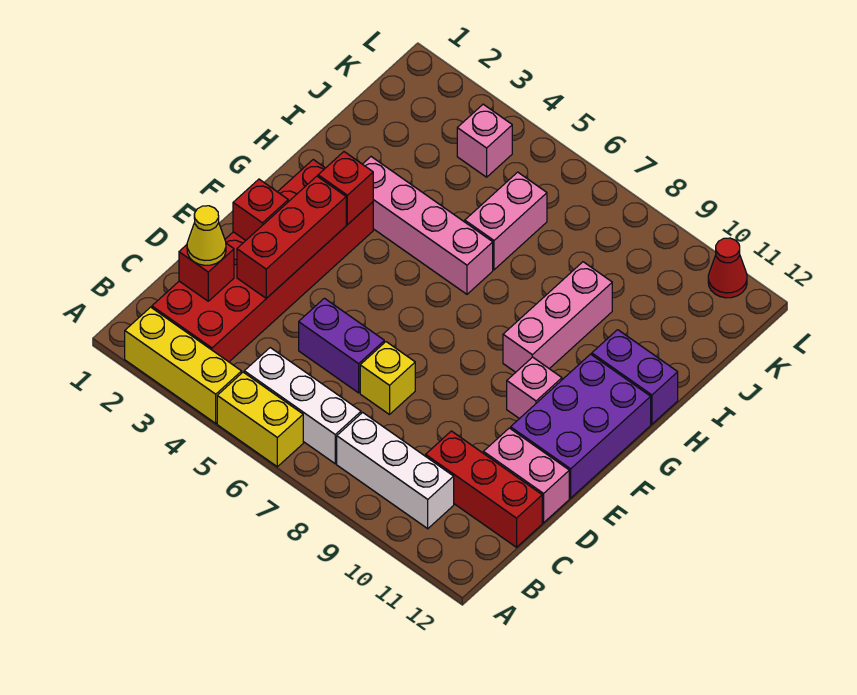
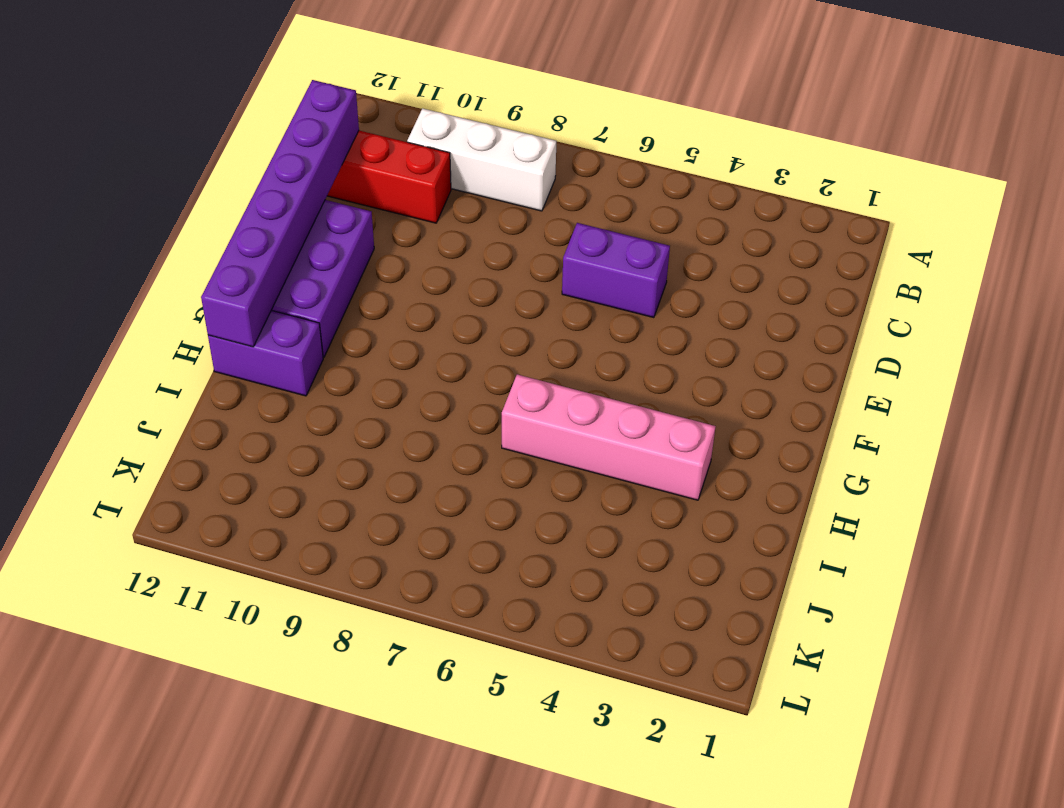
purple brick C12:H12 level 2 -> none
none -> yellow brick A2:A4 level 1
none -> yellow brick A5:A6 level 1
none -> red brick B2:G3 level 1

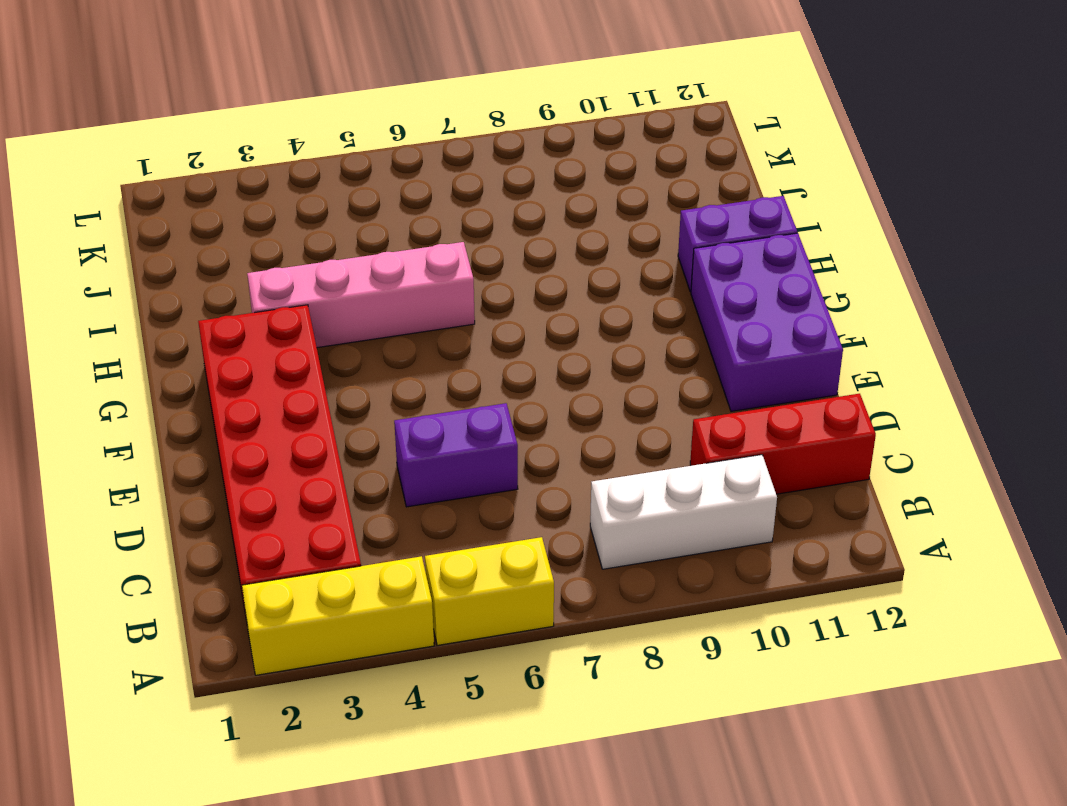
none -> white brick B5:B7 level 1
none -> yellow brick D7 level 1
none -> pink brick D11:D12 level 1

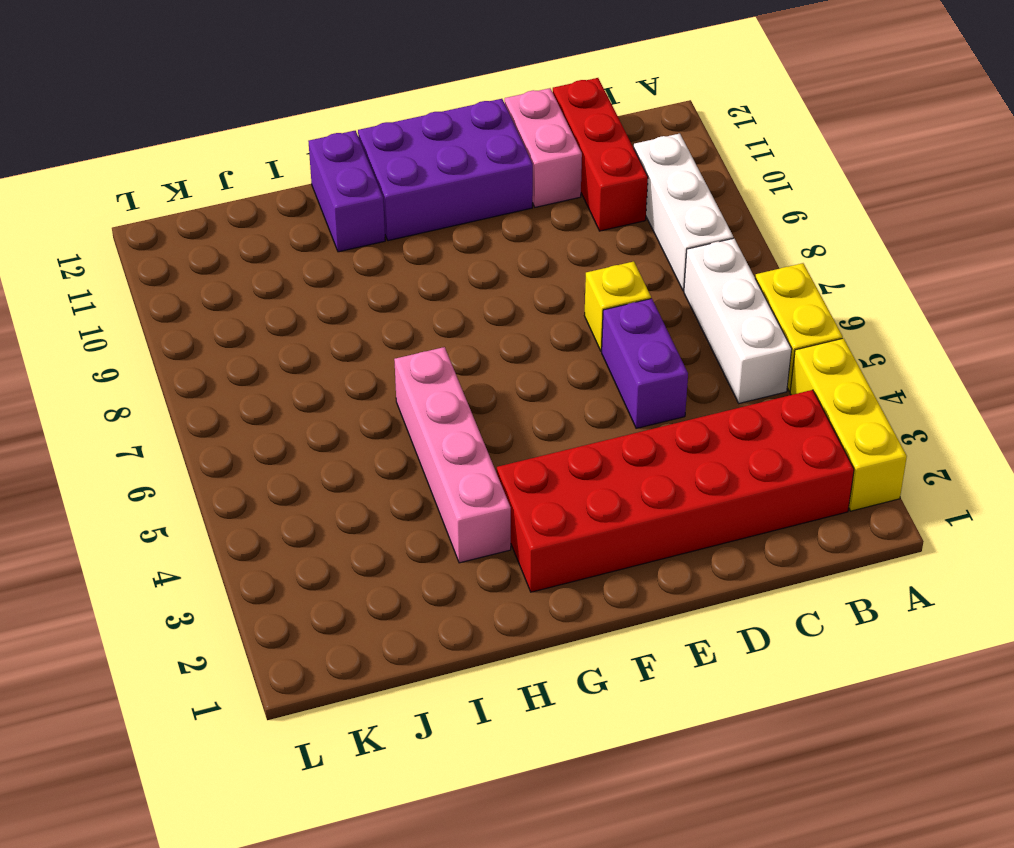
none -> pink brick F10 level 1
none -> pink brick G9:I9 level 1
none -> pink brick I6:J6 level 1

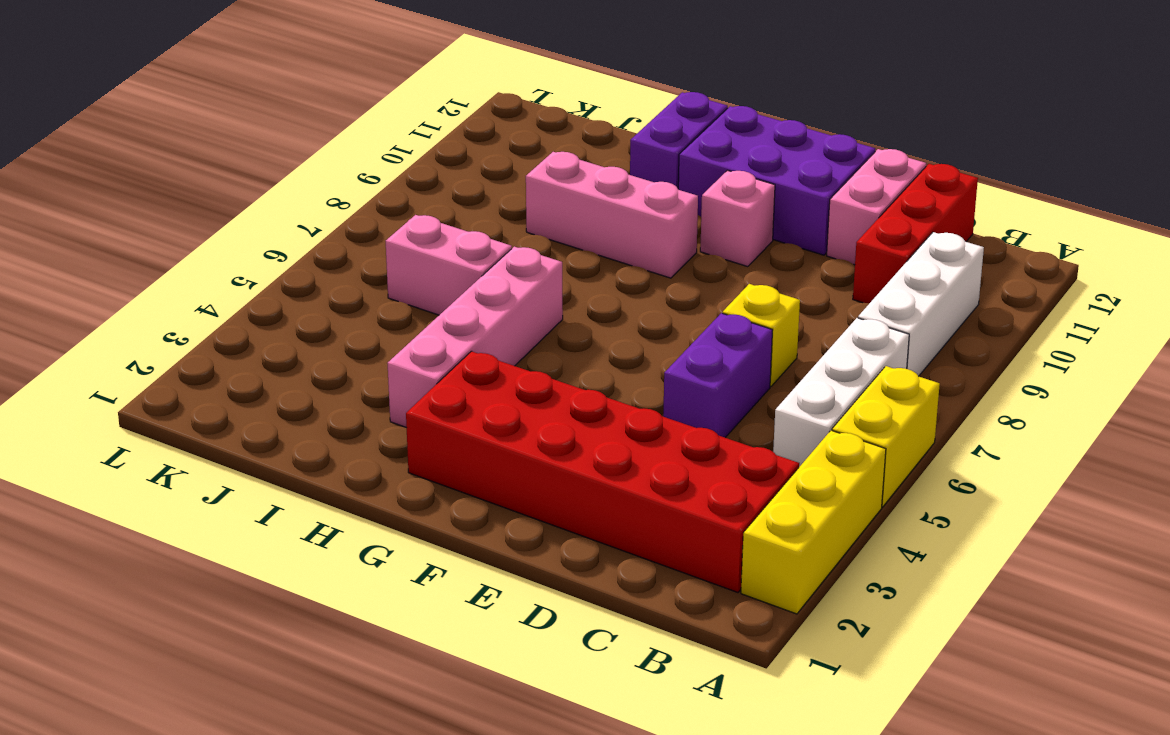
none -> pink brick K4 level 1
none -> red cone L11 level 1
none -> red brick C2 level 2

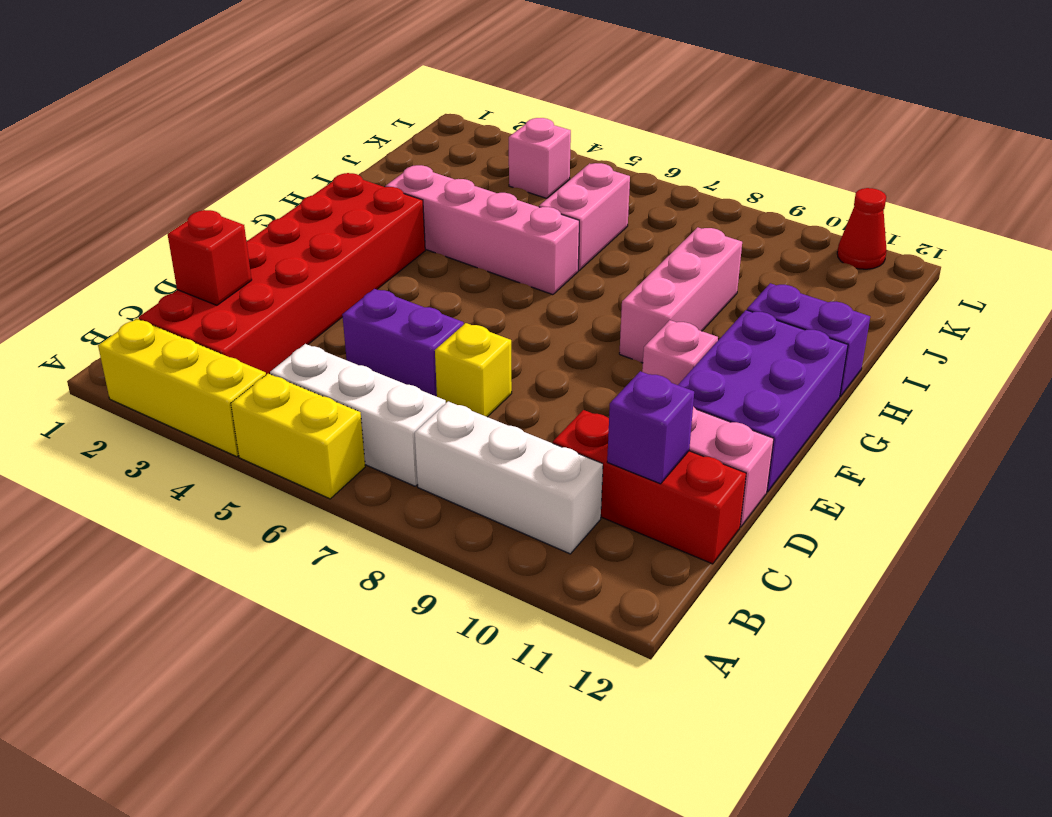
purple brick C11 level 2 -> none
none -> red brick D3:F3 level 2
none -> red brick E2 level 2
none -> red brick G3 level 2

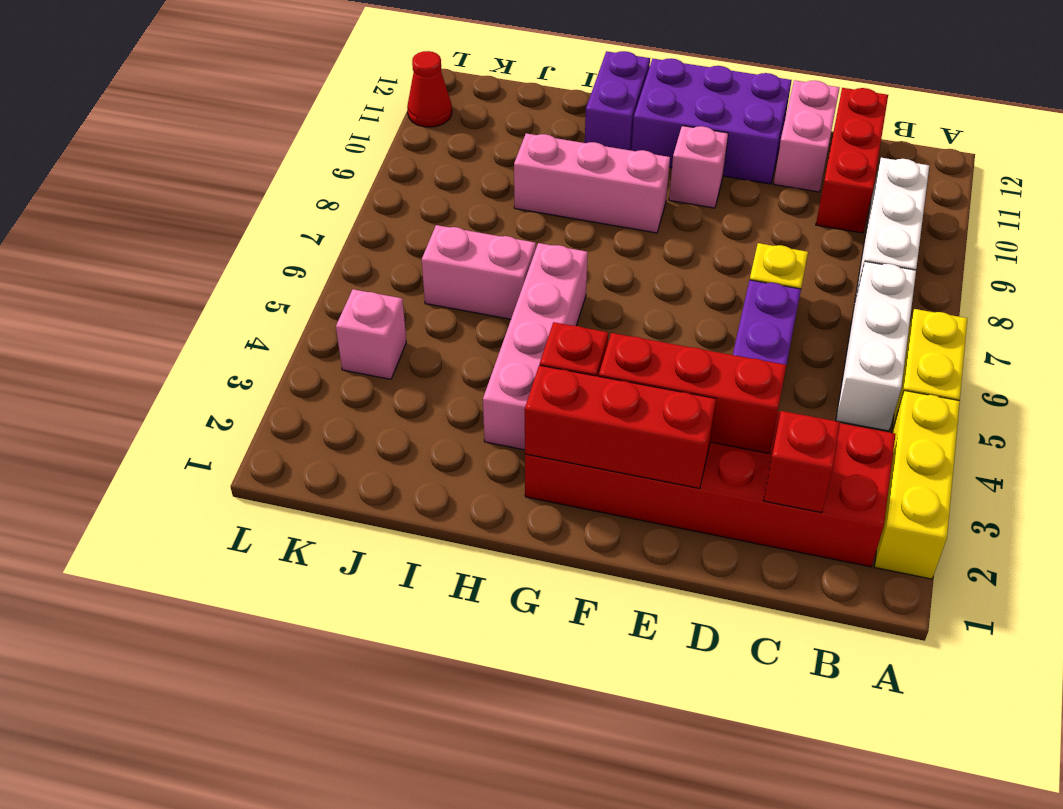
red brick E2:G2 level 2 -> red brick E2 level 2
none -> yellow cone C2 level 3

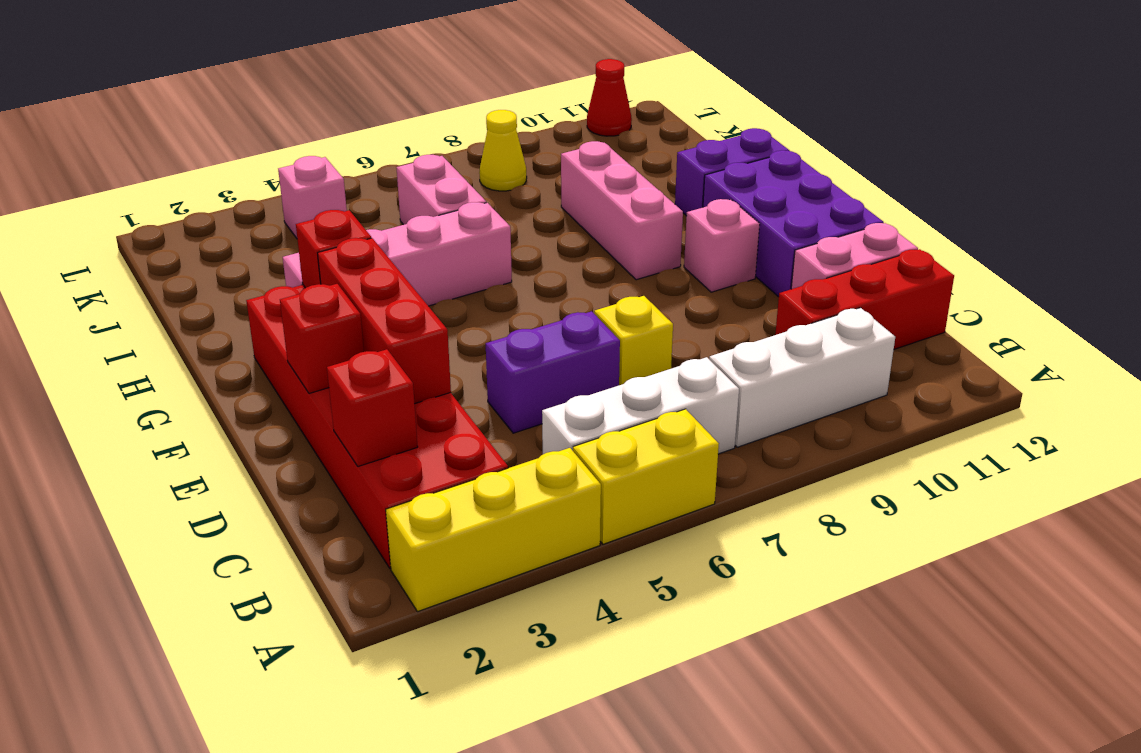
yellow cone K8 level 1 -> yellow cone C2 level 3

